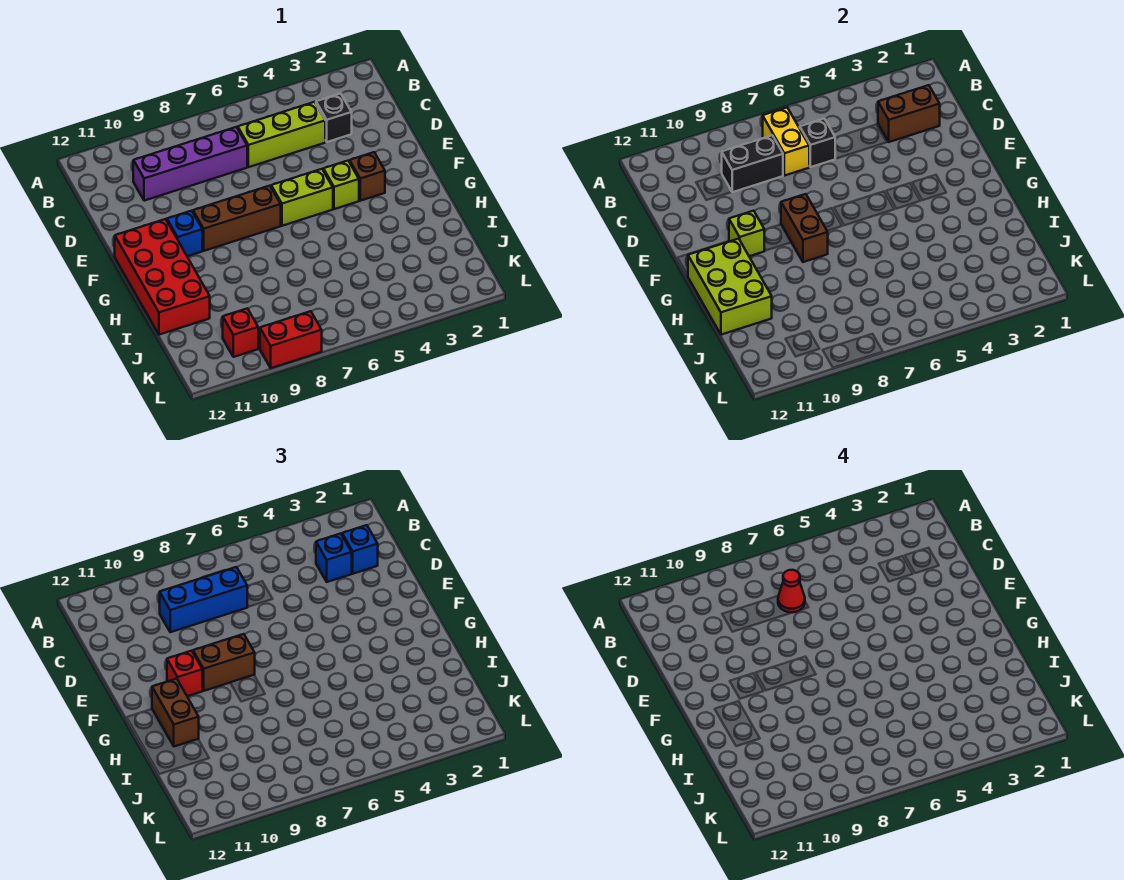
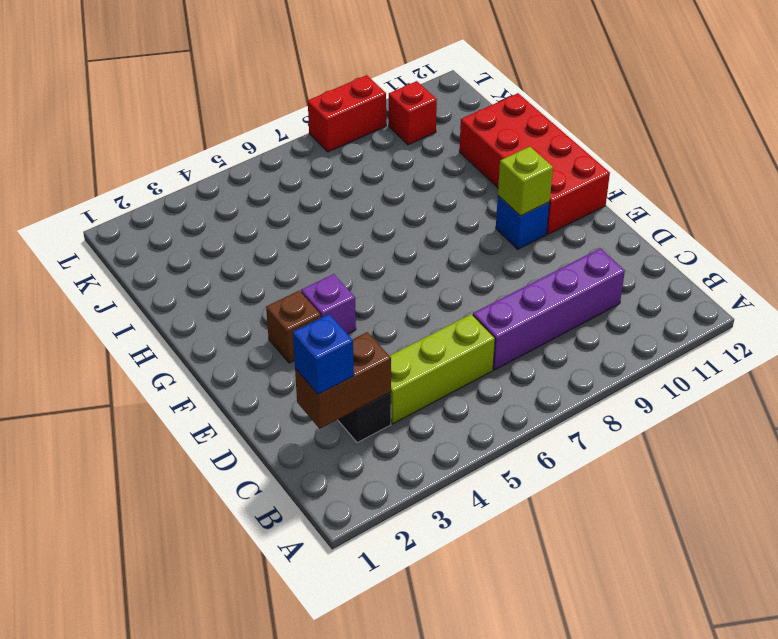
purple brick F4 level 1 -> lime brick F4 level 1
none -> lime brick F5:F6 level 1
none -> brown brick F7:F9 level 1
none -> yellow brick B7:C7 level 2

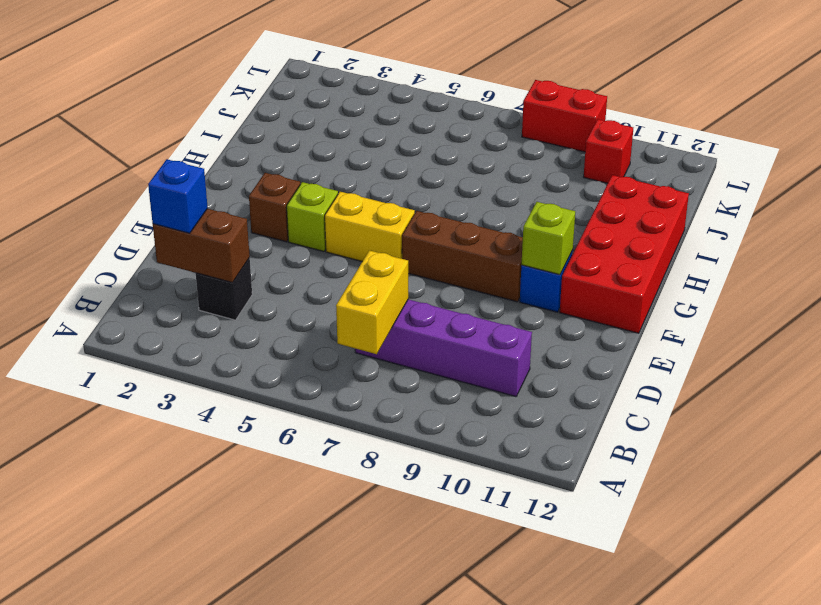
yellow brick F5:F6 level 1 -> lime brick F5:F6 level 1
none -> lime brick C4:C6 level 1
none -> black brick C6 level 2
none -> black brick C8:C9 level 2

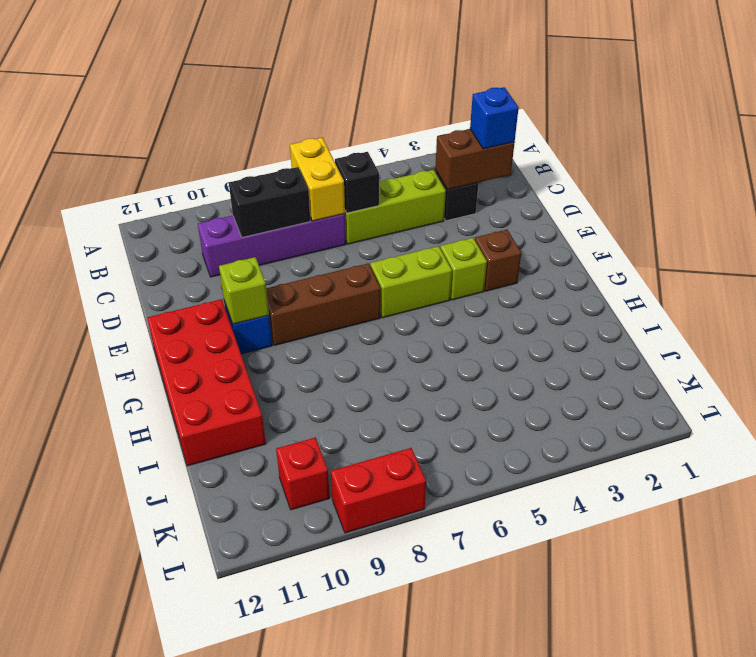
none -> brown brick F8:G8 level 2
none -> lime brick G11:I12 level 2
none -> blue brick C3 level 3

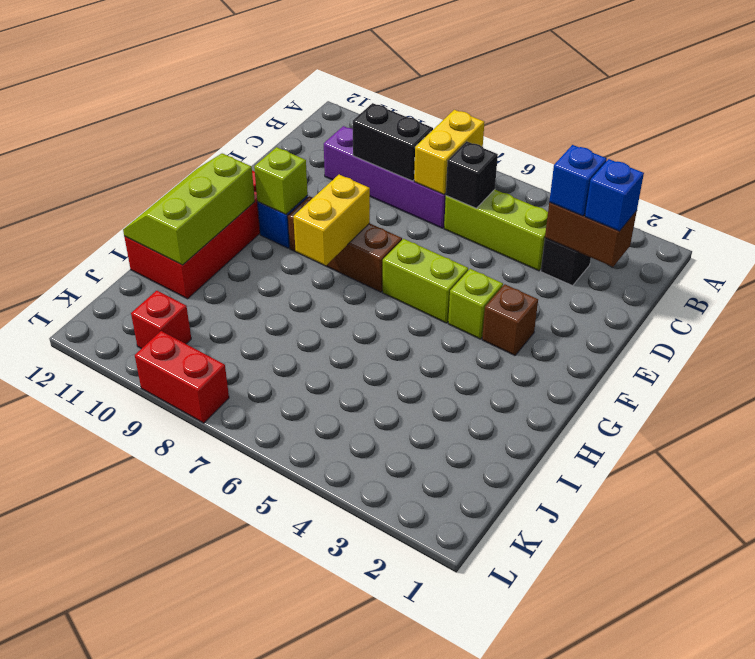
yellow brick F8:G8 level 2 -> brown brick F8:G8 level 2
lime slope G11:I12 level 2 top 11 -> lime brick G11:I12 level 2
none -> blue brick C7:C9 level 3
none -> brown brick F8:F9 level 3
none -> red brick F10 level 3

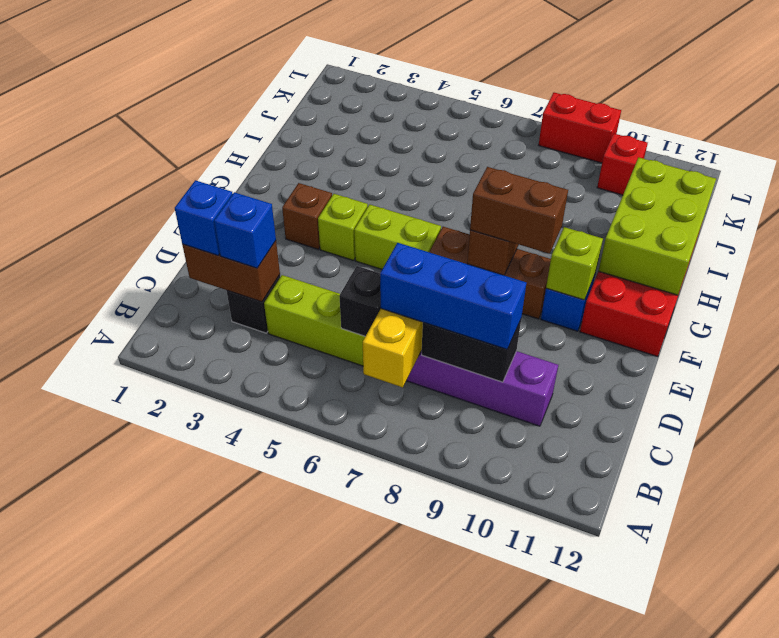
none -> red brick F10 level 3
none -> brown brick G11:H11 level 3
none -> red cone C7 level 4

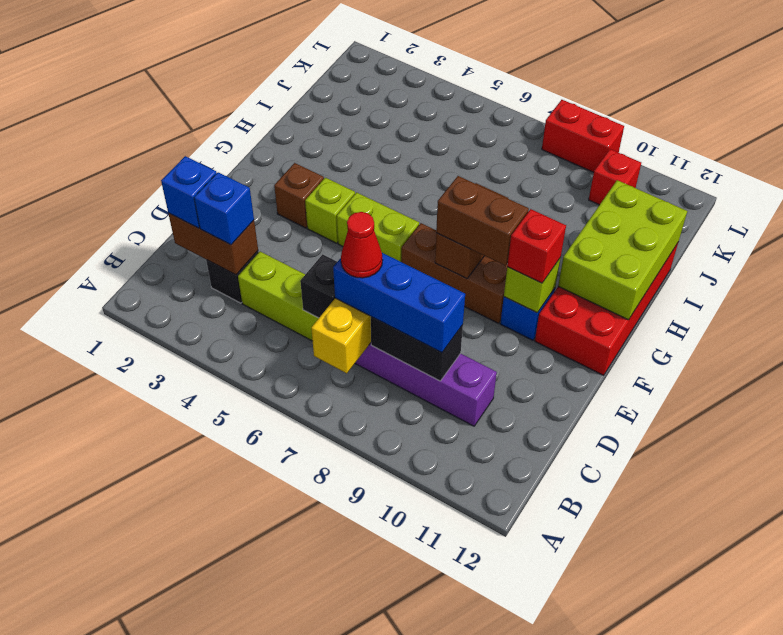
none -> brown brick G11:H11 level 3

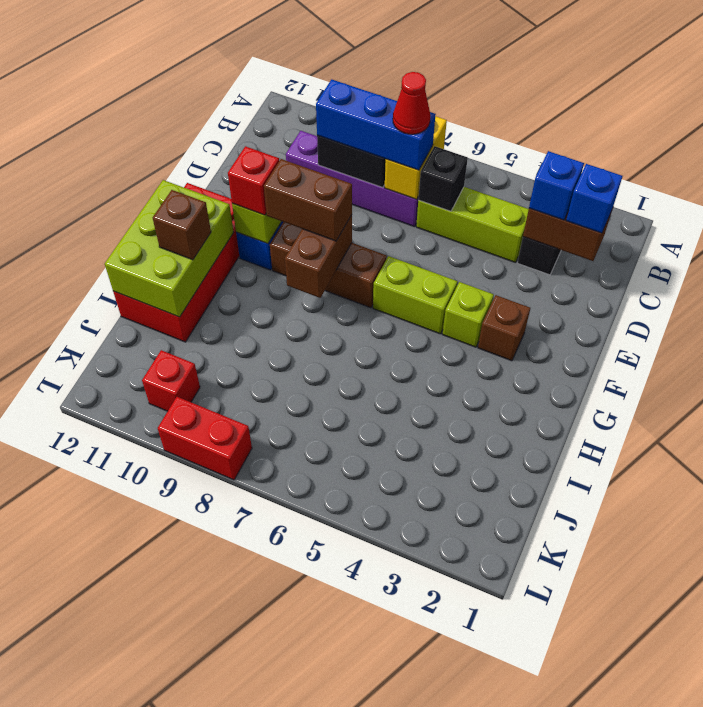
brown brick H11 level 3 -> brown brick G11:H11 level 3

